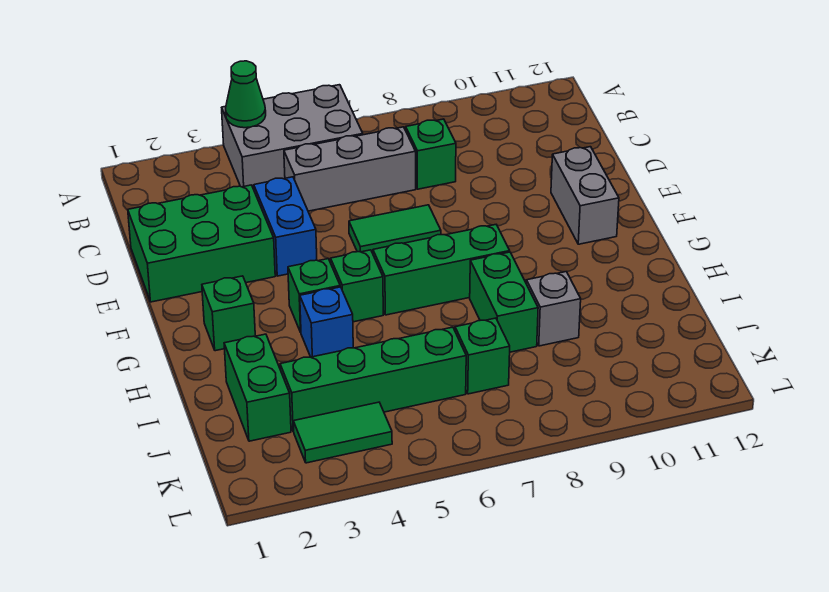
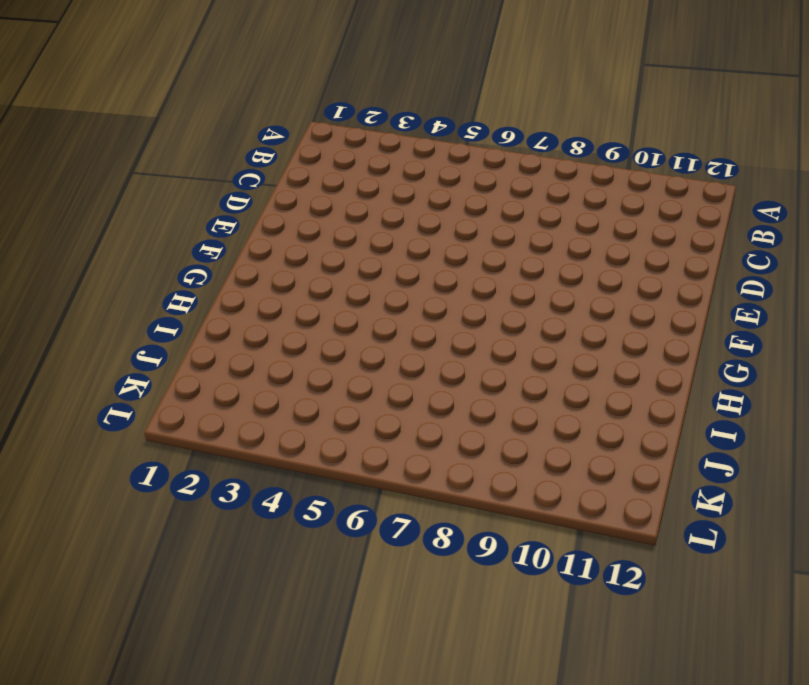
none -> grey brick A4:B6 level 1
none -> grey brick C5:C7 level 1
none -> green brick C8 level 1

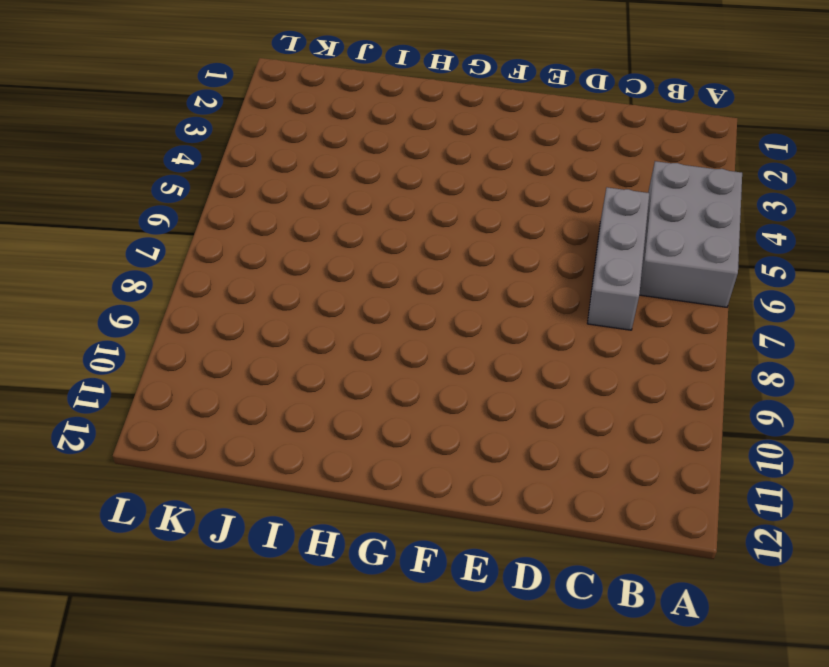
none -> green brick C8 level 1
none -> green brick D1:E3 level 1
none -> blue brick D4:E4 level 1

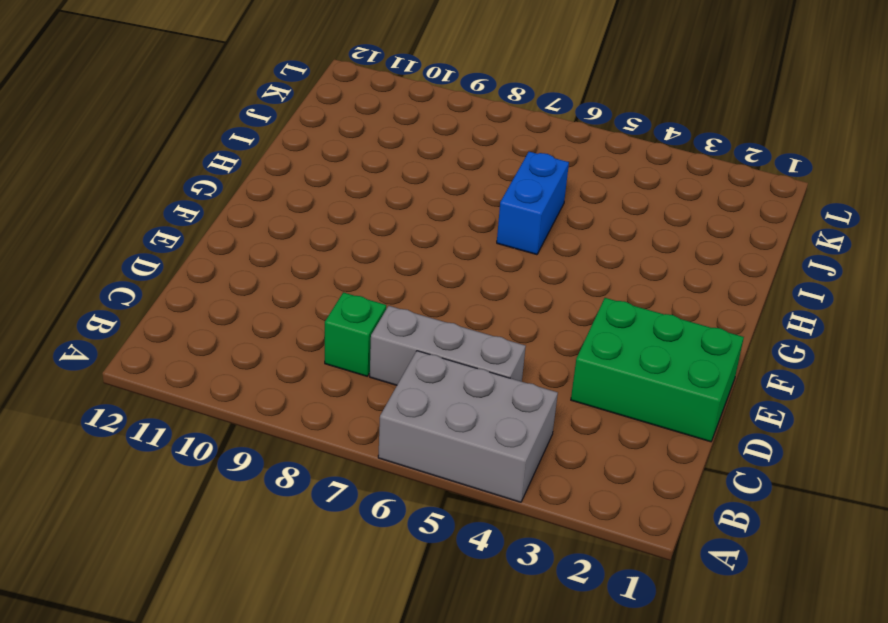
blue brick H6:I6 level 1 -> blue brick D4:E4 level 1
none -> green tile E6:E7 level 1
none -> grey brick E11:F11 level 1
none -> green brick G2 level 1

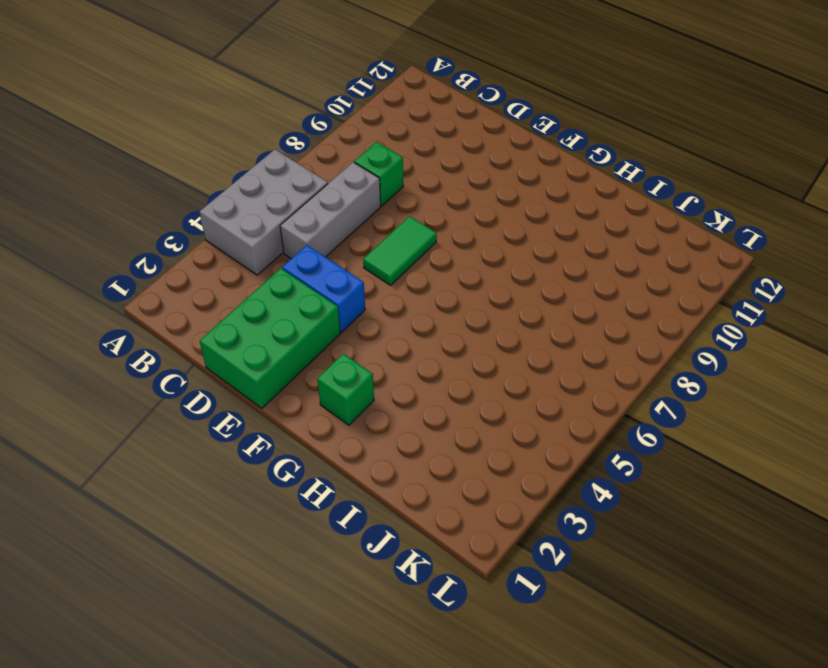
none -> grey brick E11:F11 level 1
none -> green brick G4 level 1
none -> green brick G5 level 1

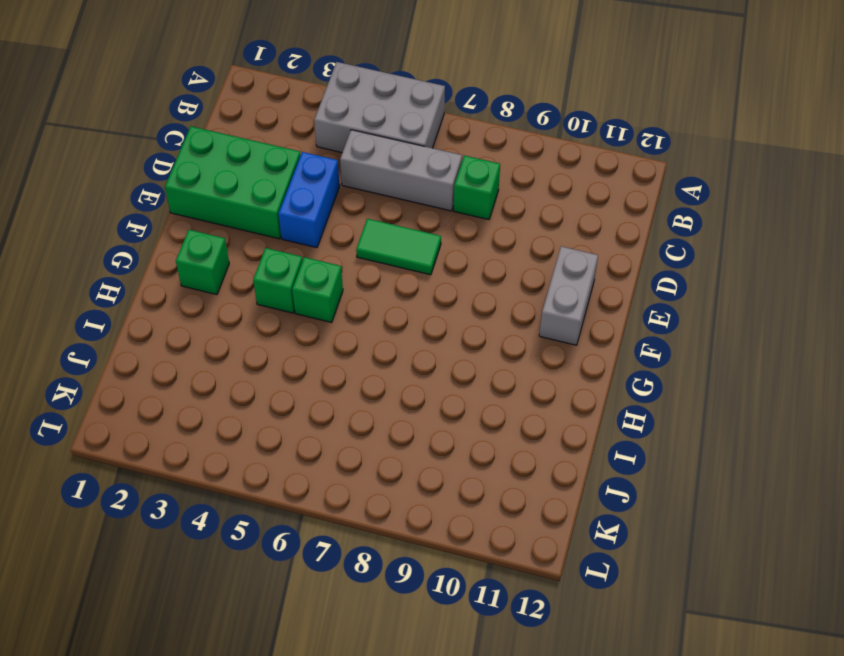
none -> green brick G6:G8 level 1
none -> blue brick H4 level 1
none -> green brick H8:I8 level 1

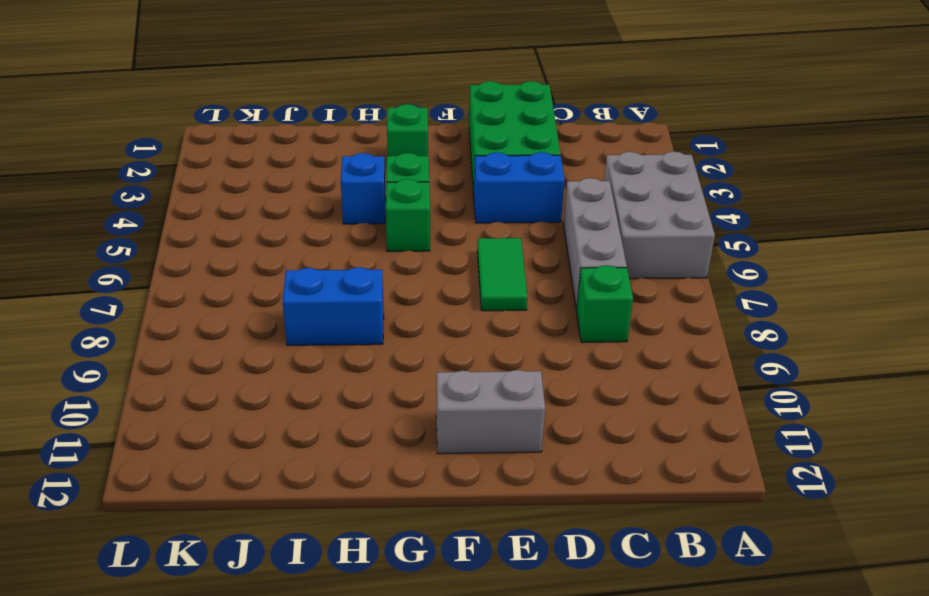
blue brick H8:I8 level 1 -> green brick H8:I8 level 1
none -> green brick G6:G8 level 1
none -> green brick I2:J2 level 1
none -> grey brick I9 level 1

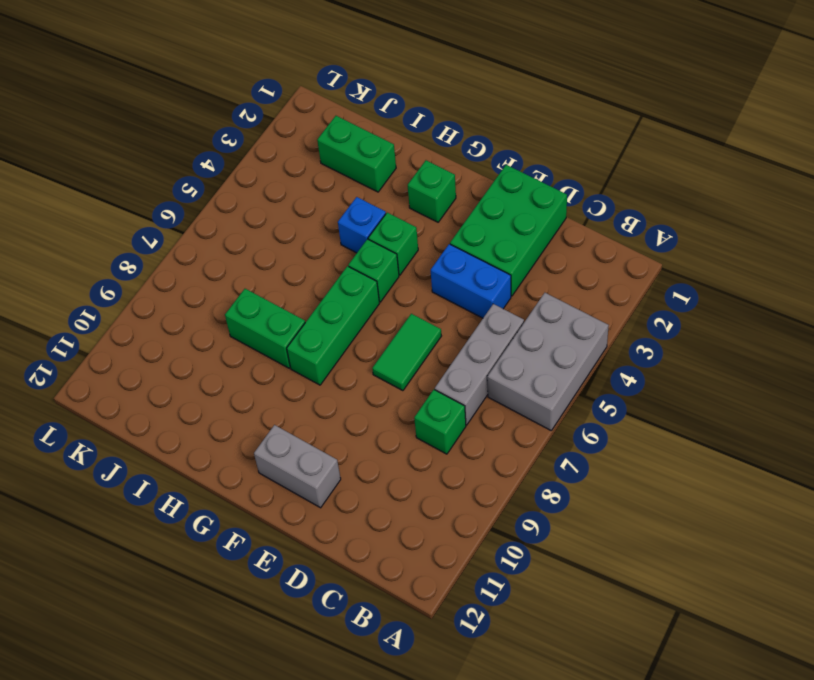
none -> grey brick I9 level 1
none -> green brick J3:J6 level 1
none -> green brick J7 level 1

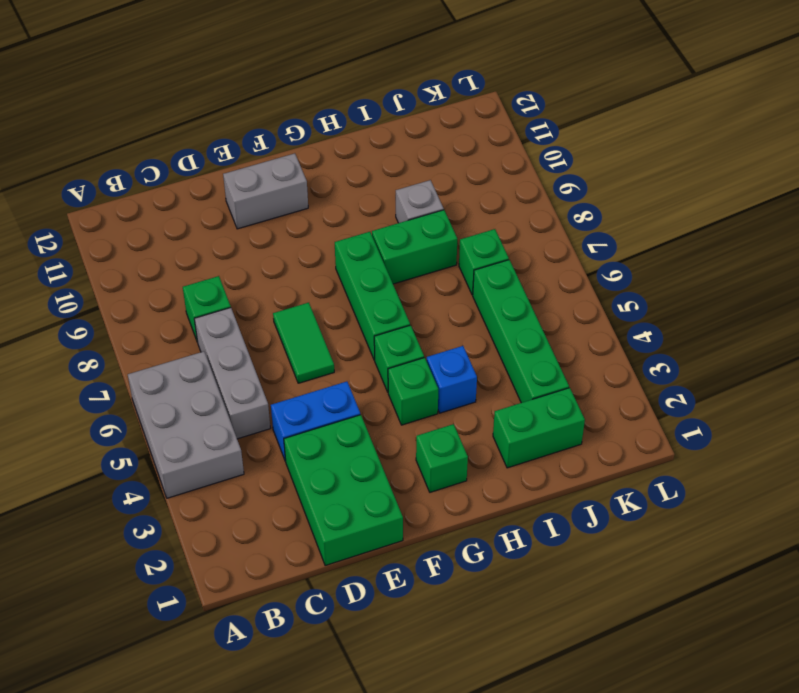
none -> green tile K3:K4 level 1
none -> green cone A4 level 2

